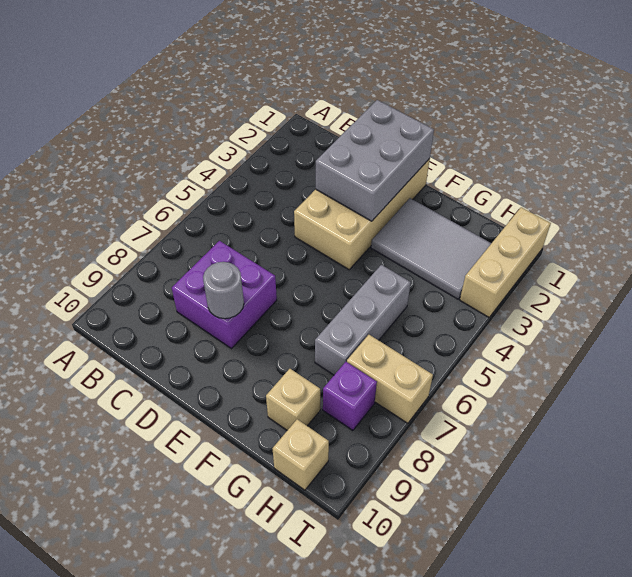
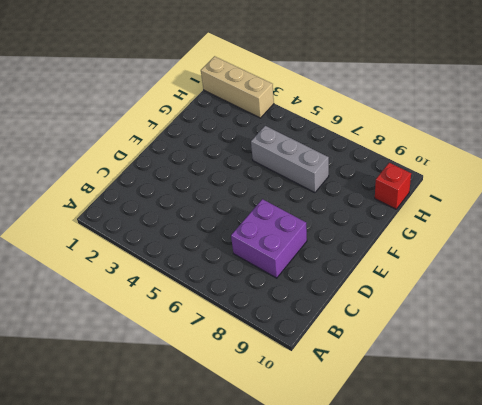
red brick H10 level 1 -> tan brick H10 level 1
none -> tan brick D1:E4 level 1
none -> grey tile F2:H3 level 1

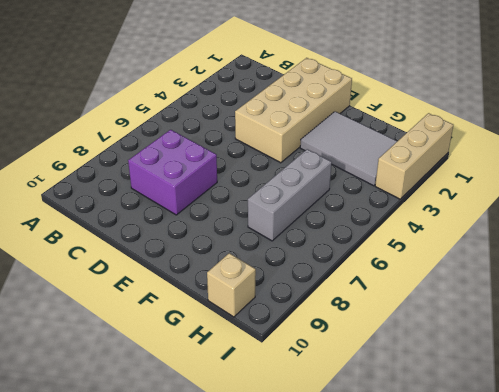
none -> tan brick G9 level 1
none -> tan brick H7:I7 level 1

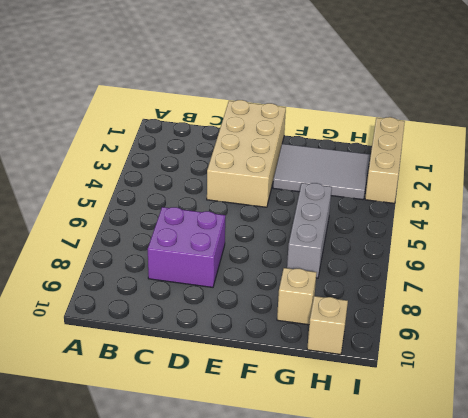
none -> tan brick H7:I7 level 1
none -> purple brick H8 level 1

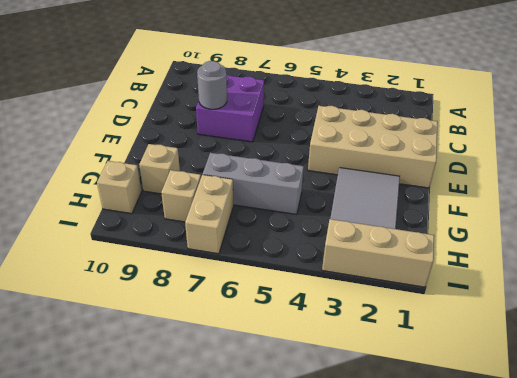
tan brick H8 level 1 -> purple brick H8 level 1
none -> grey brick D1:E3 level 2

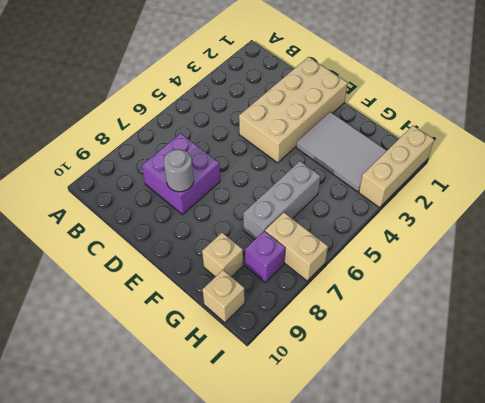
none -> grey brick D1:E3 level 2

